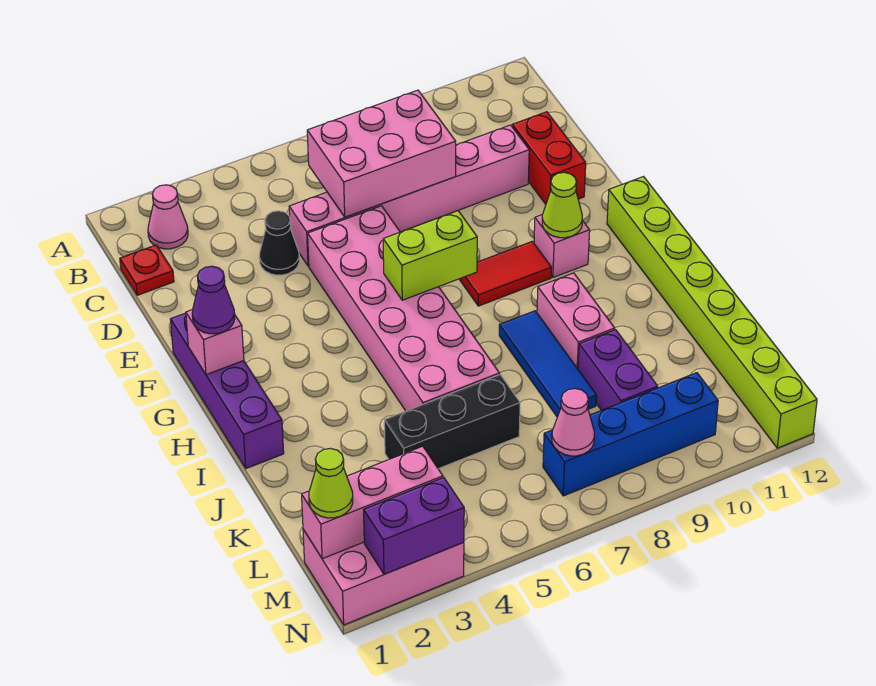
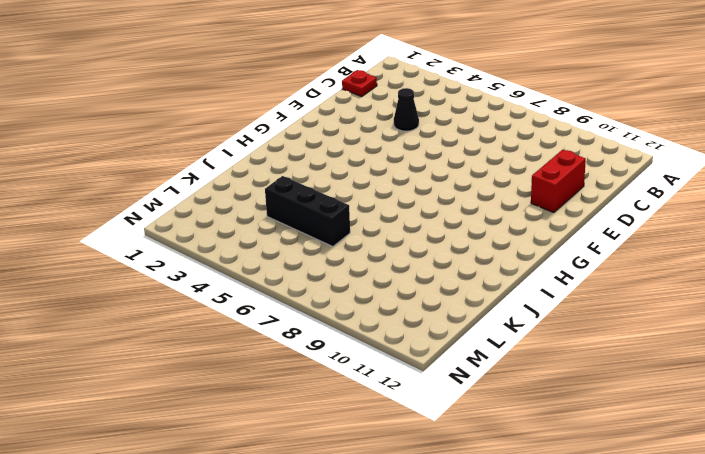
none -> pink cone B2 level 1
none -> pink brick D5:D10 level 1
none -> pink brick E5:J6 level 1

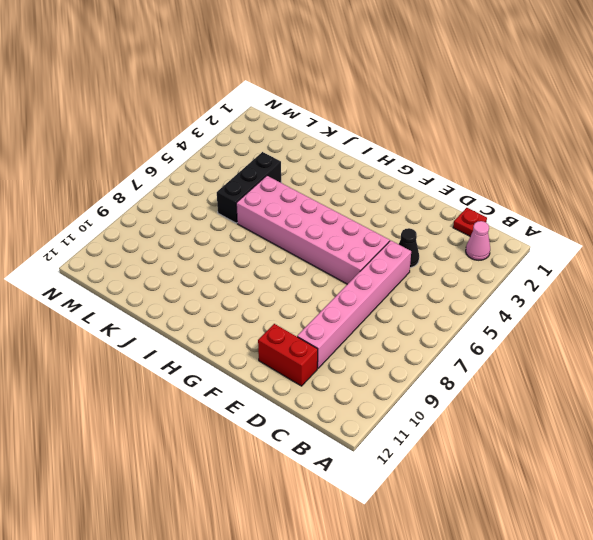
none -> purple brick F1:I1 level 1
none -> red tile G8:G9 level 1
none -> pink brick G10 level 1

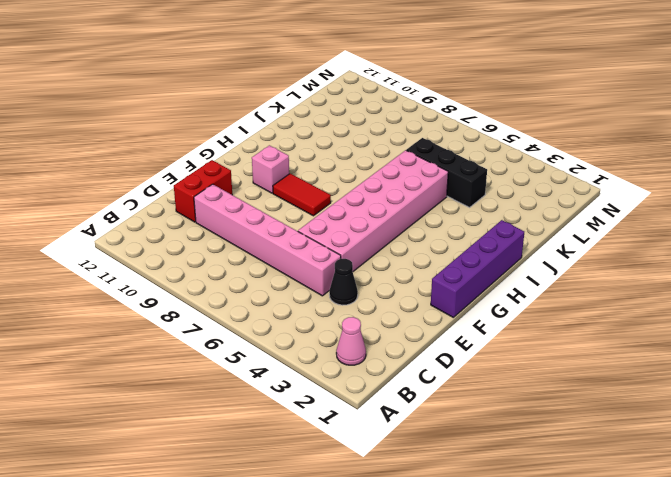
none -> red plate C1 level 1
none -> lime brick G12:N12 level 1
none -> blue tile I8:K8 level 1

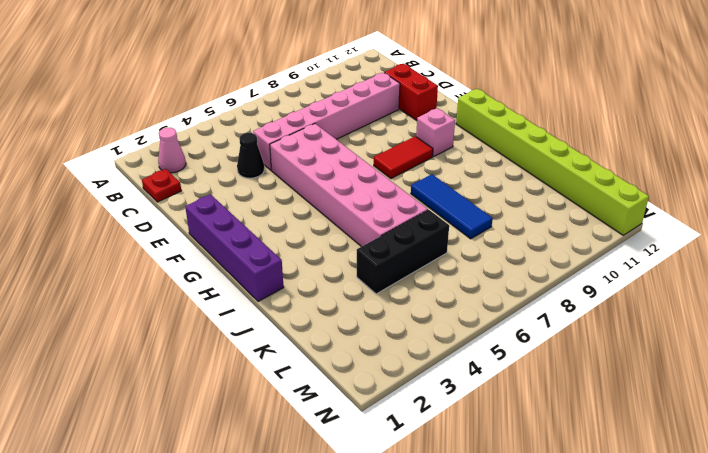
none -> pink brick I9:J9 level 1
none -> purple brick K9:L9 level 1
none -> pink brick M1:N3 level 1

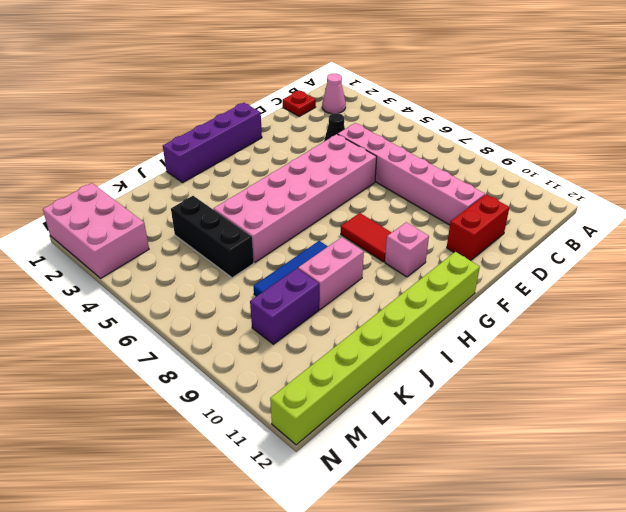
none -> blue brick M7:M10 level 1
none -> pink brick C6:D8 level 2
none -> pink brick G1 level 2

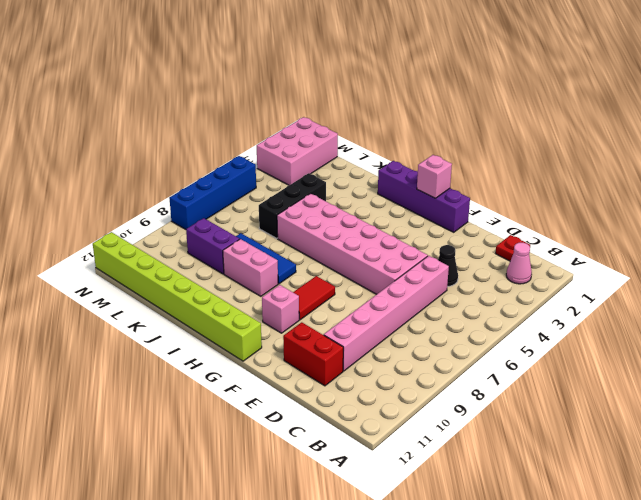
blue brick N5:N8 level 1 -> blue brick M7:M10 level 1
none -> pink brick C6:D8 level 2
none -> lime brick G6:G7 level 2
none -> lime cone G10 level 2

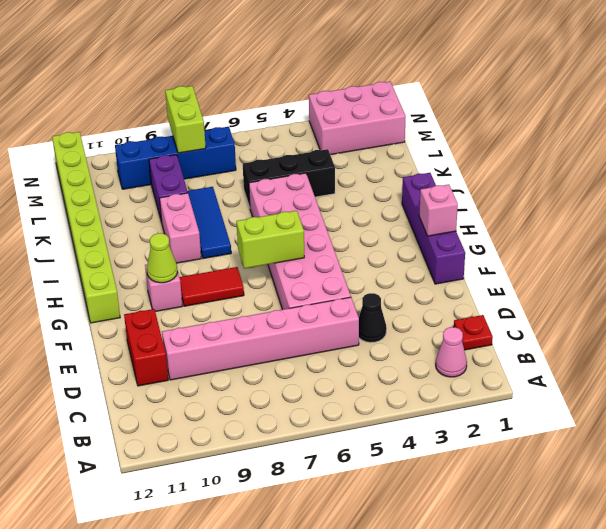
lime brick M8:N8 level 2 -> none
none -> pink brick C6:D8 level 2
none -> pink brick M1:M3 level 2
none -> pink cone M7 level 2

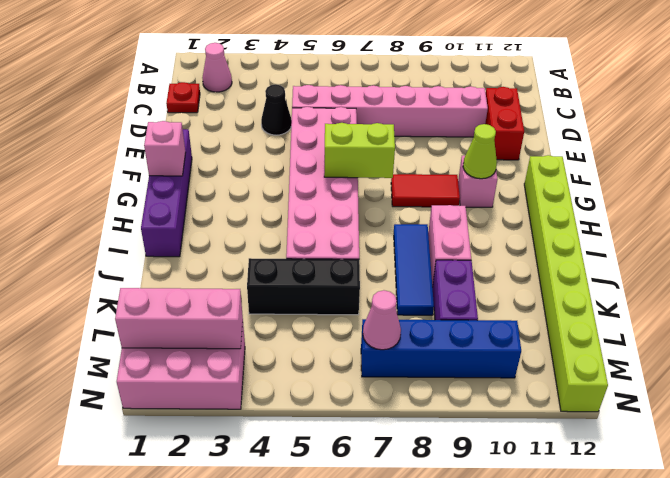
none -> pink brick C6:D8 level 2
none -> purple brick N2:N3 level 2
none -> purple cone G1 level 3

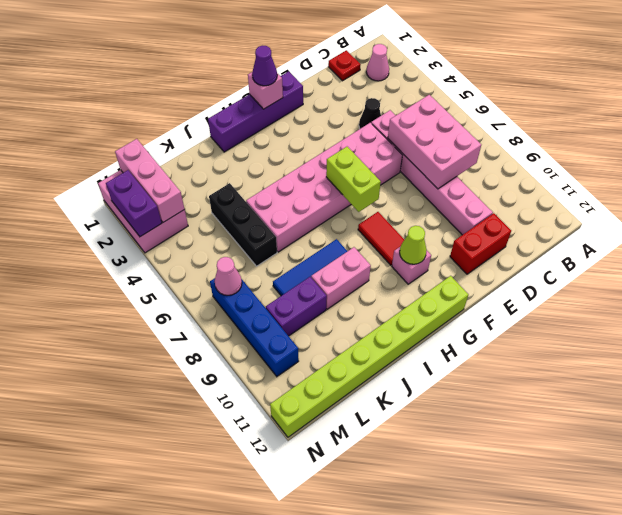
none -> lime cone M1 level 3

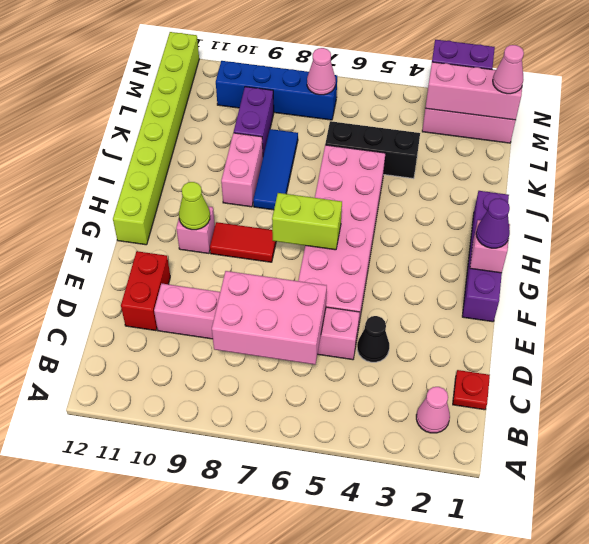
pink cone M1 level 3 -> lime cone M1 level 3

